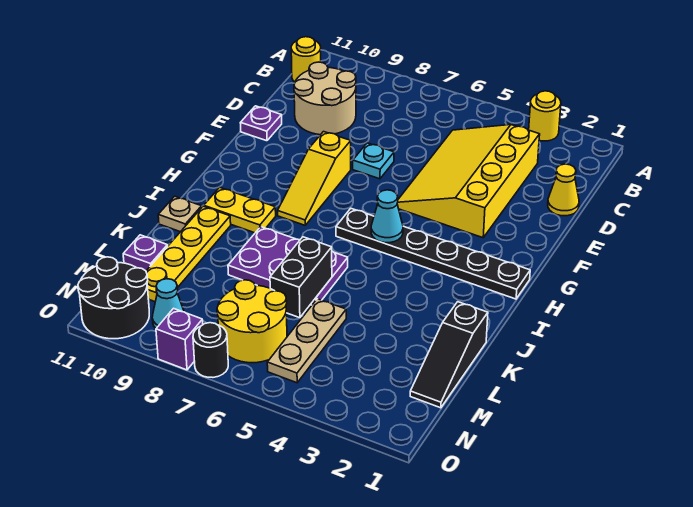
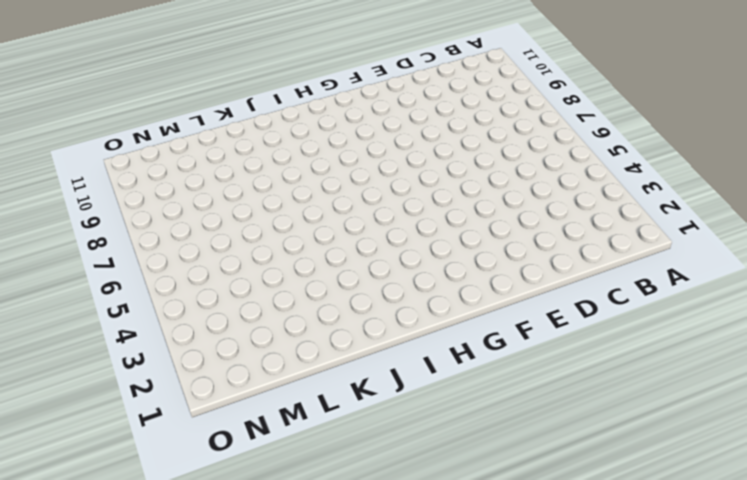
none -> yellow round brick A3 level 1
none -> yellow round brick B11 level 1
none -> yellow slope C3:F5 level 1 top 3

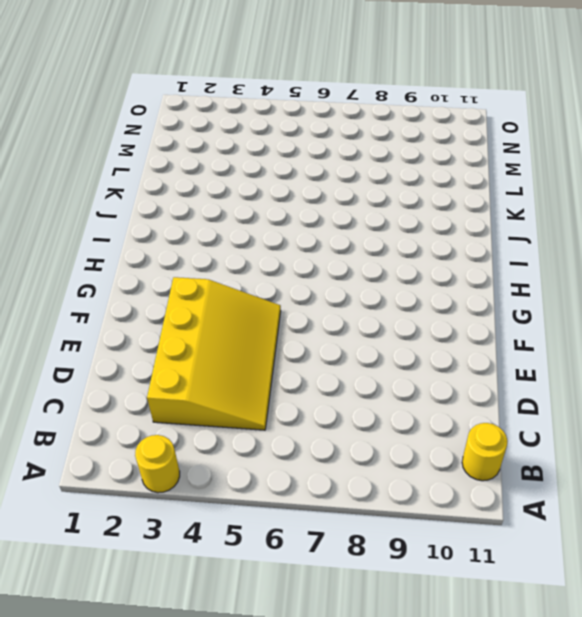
none -> tan round brick C9:D10 level 1
none -> yellow cone D1 level 1
none -> cyan plate E7 level 1

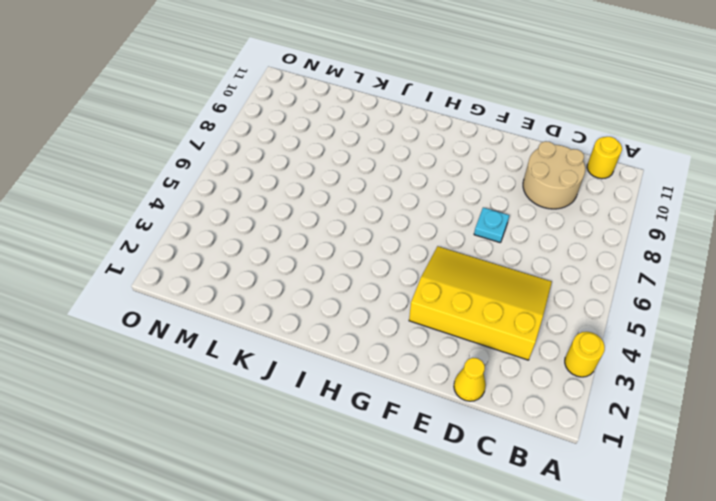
none -> purple plate E11 level 1
none -> yellow slope F8:H8 level 1 top F
none -> black plate H1:H6 level 1

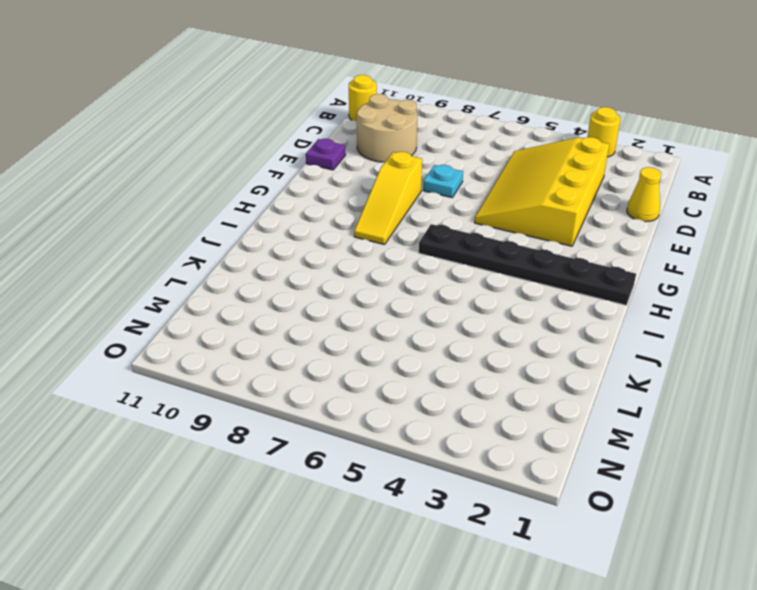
none -> yellow plate I9:I10 level 1
none -> purple plate J6:K8 level 1
none -> yellow plate J10:M10 level 1

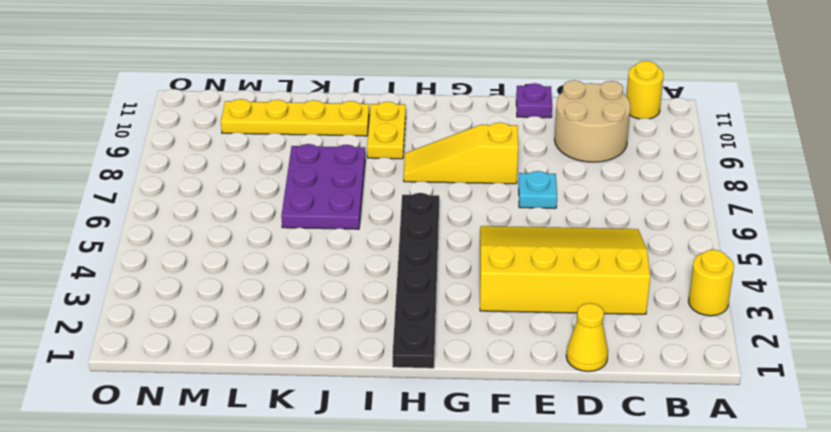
none -> tan plate J11 level 1
none -> black slope K1:M1 level 1 top K
none -> tan plate L5:N5 level 1

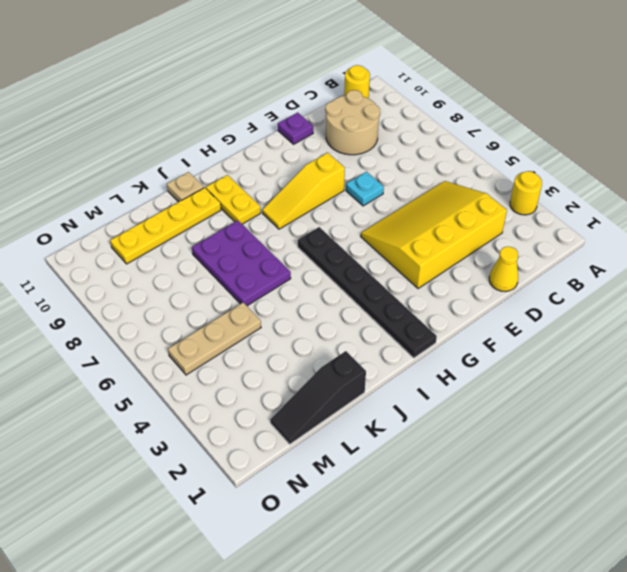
none -> purple plate L11 level 1
none -> yellow round brick M6:N7 level 1
none -> cyan cone N9 level 1

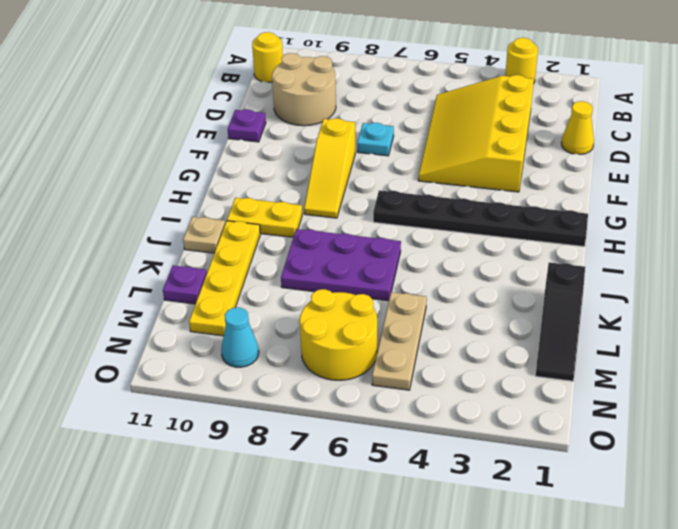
none -> black round brick N10:O11 level 1
none -> black round brick O7 level 1
none -> purple brick O8 level 1

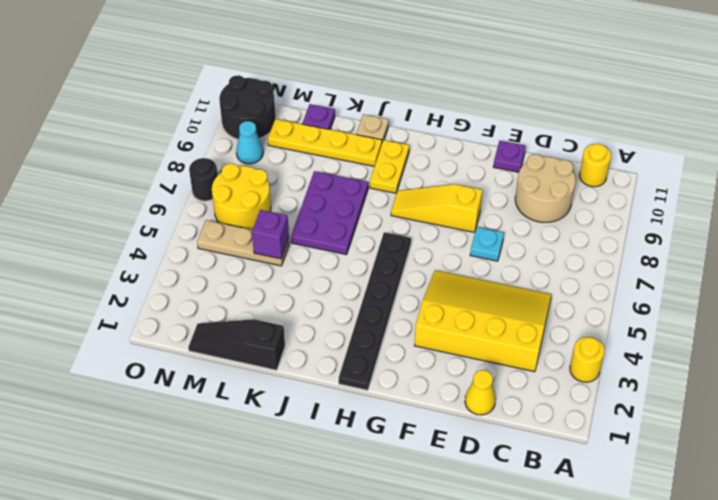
purple brick L5 level 2 -> purple brick O8 level 1
none -> cyan cone H5 level 2
none -> black brick K6:L6 level 2

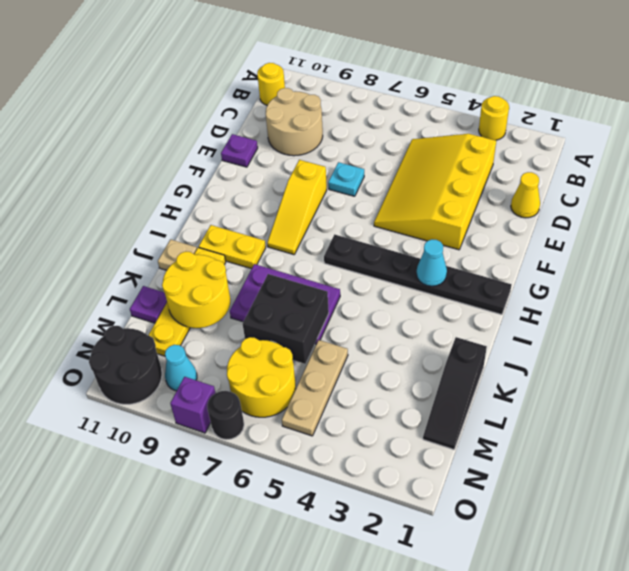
cyan cone H3 level 2 -> cyan cone H5 level 2
black brick K6:L7 level 2 -> black brick K6:L6 level 2
yellow round brick K9:L10 level 2 -> none

